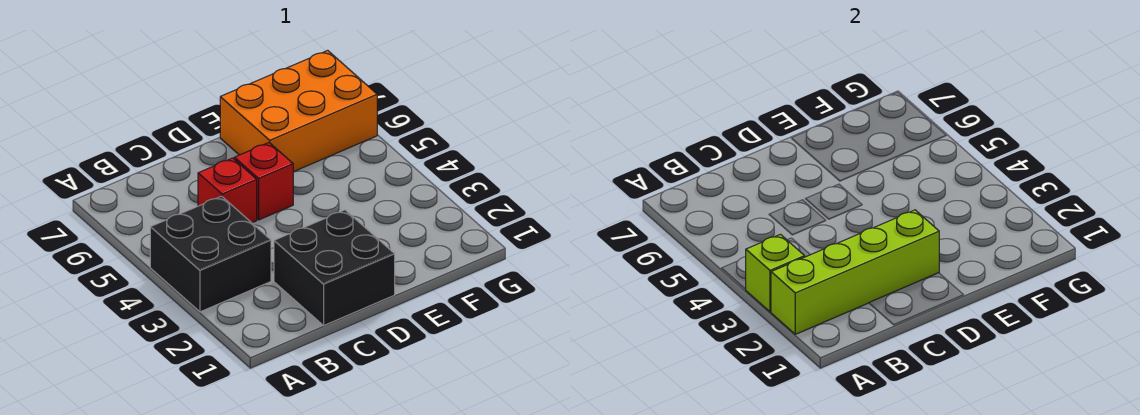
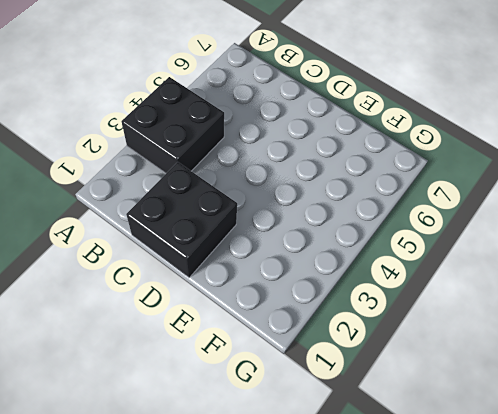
none -> red brick C5 level 1
none -> red brick D5 level 1

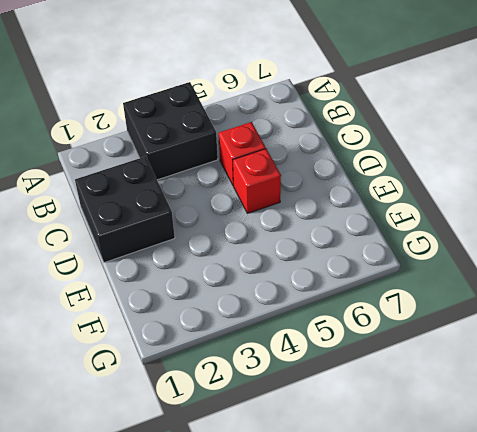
none -> orange brick E6:G7 level 1
none -> lime brick A2:D2 level 2

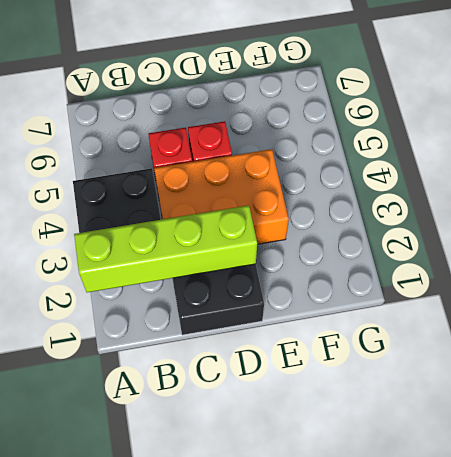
orange brick C3:E4 level 1 -> orange brick E6:G7 level 1
none -> lime brick A3 level 2

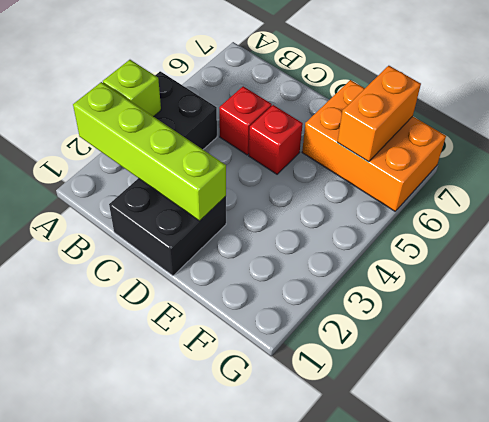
orange brick F6:F7 level 2 -> none

